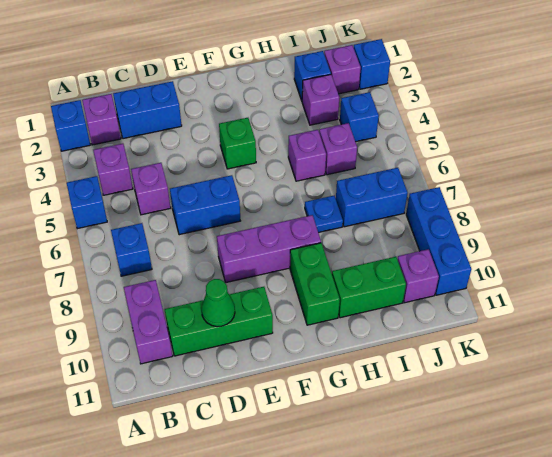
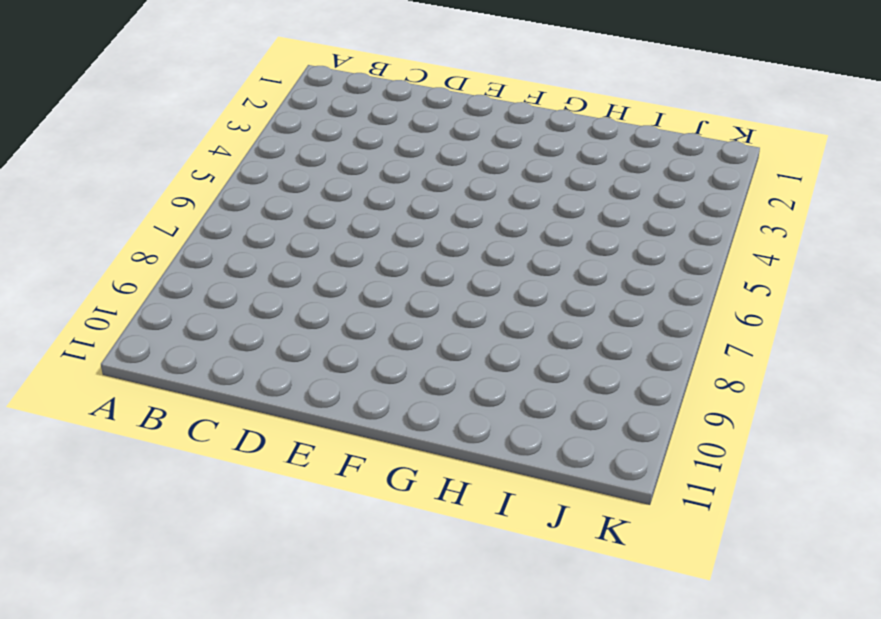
none -> blue brick A2 level 1
none -> blue brick A5 level 1
none -> purple brick B2 level 1

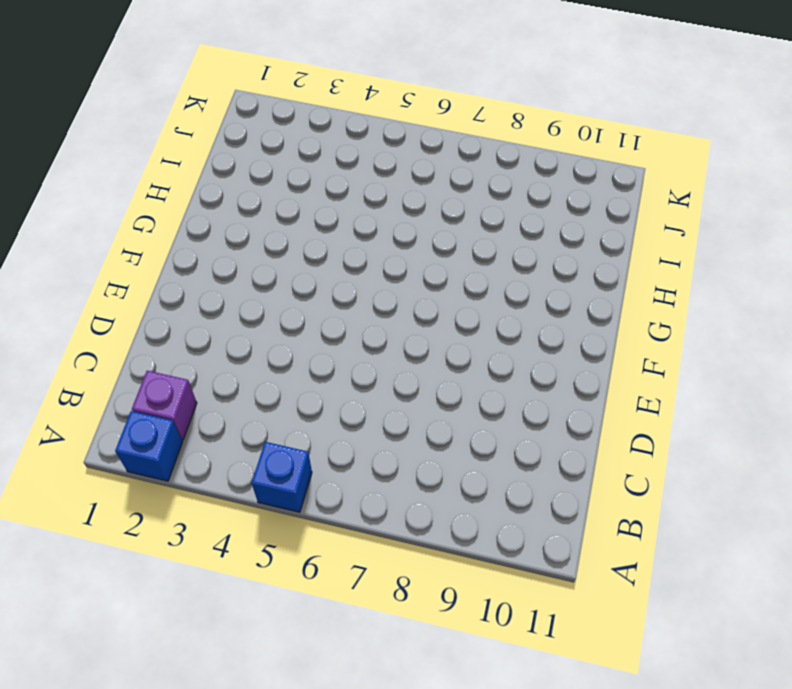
none -> purple brick B4 level 1
none -> blue brick B7 level 1
none -> purple brick B9:B10 level 1

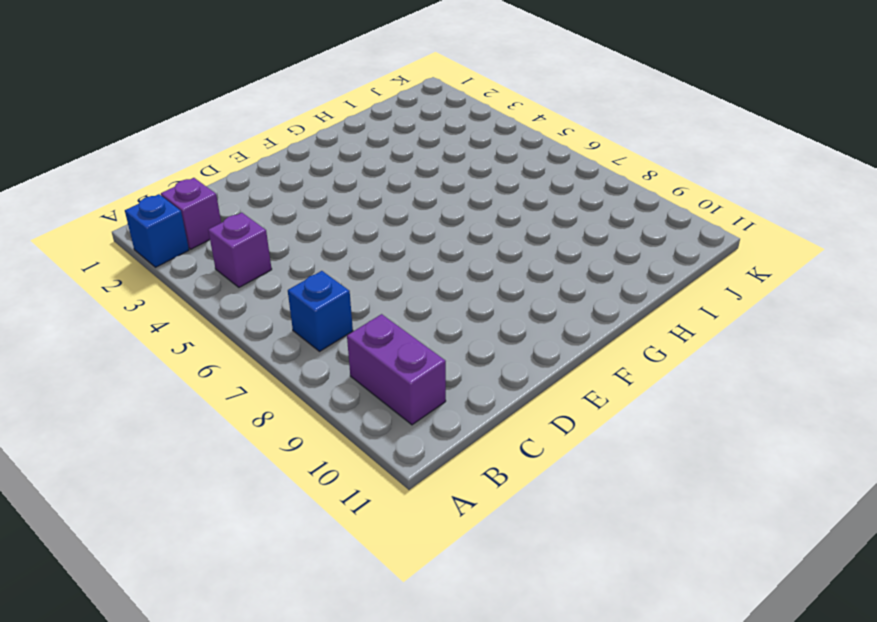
none -> blue brick A5 level 1
none -> blue brick C2:D2 level 1
none -> purple brick C5 level 1

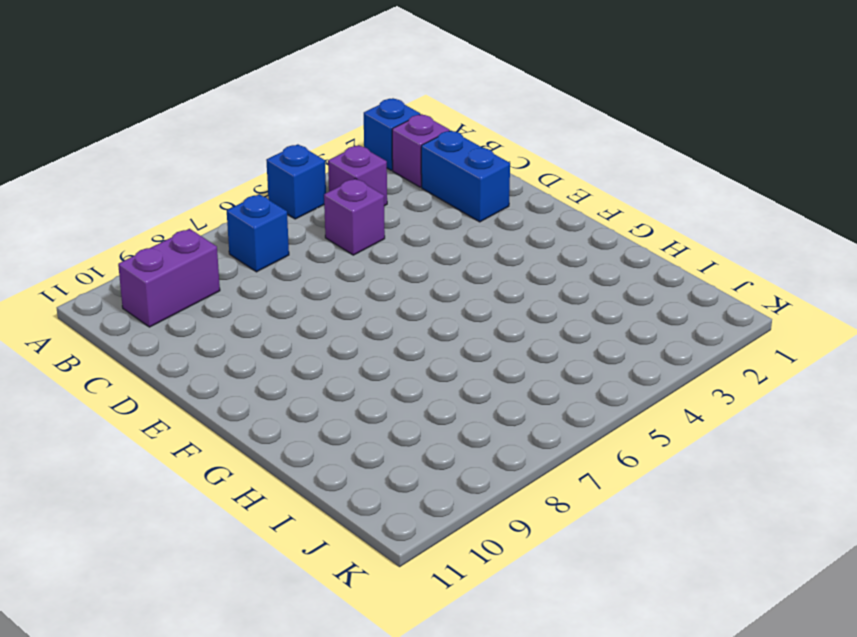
none -> green brick C10:E10 level 1
none -> blue brick D6:E6 level 1
none -> purple brick E8:G8 level 1

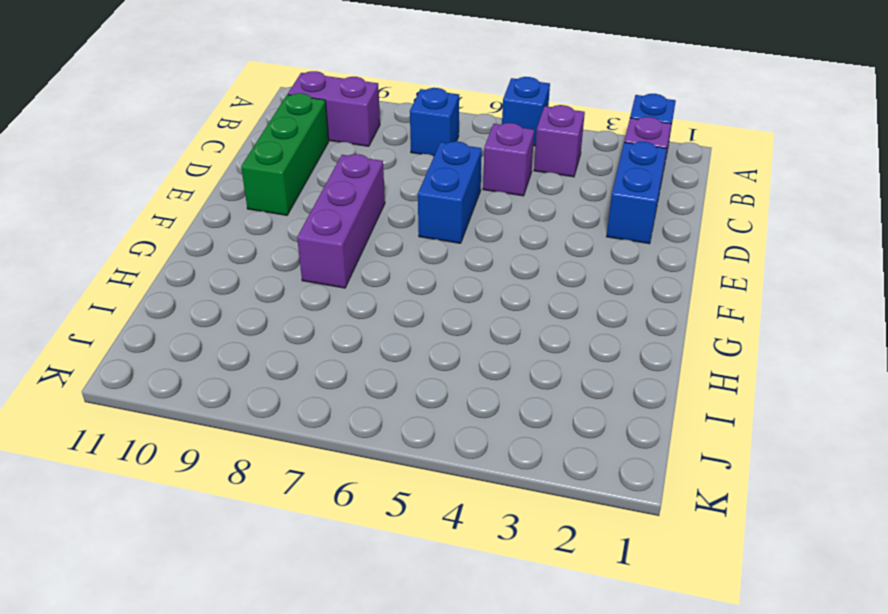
none -> green brick F4 level 1
none -> green brick G9:G10 level 1
none -> purple brick H5 level 1

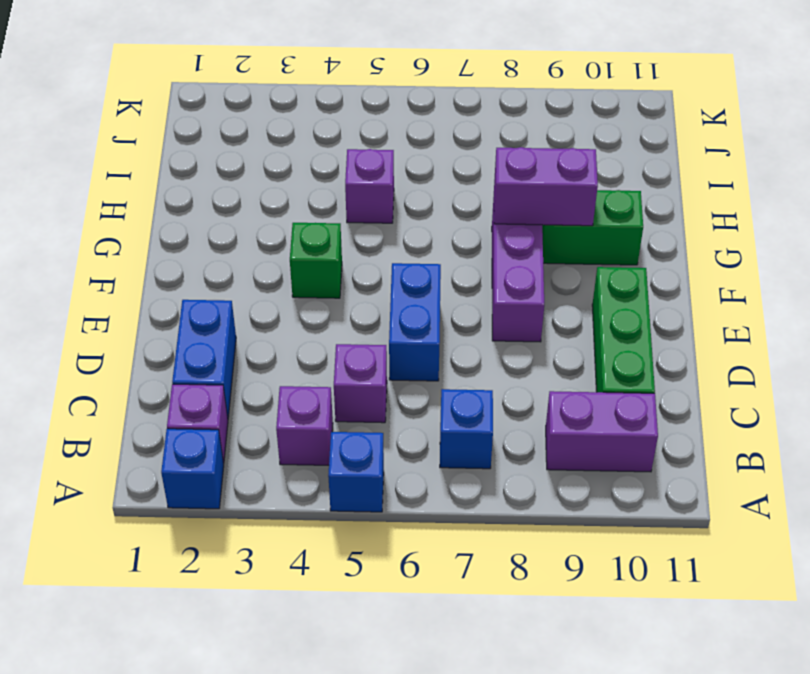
purple brick G8:G9 level 2 -> none
none -> blue plate H7 level 1
none -> green brick H10:I10 level 1
none -> blue brick I2 level 1

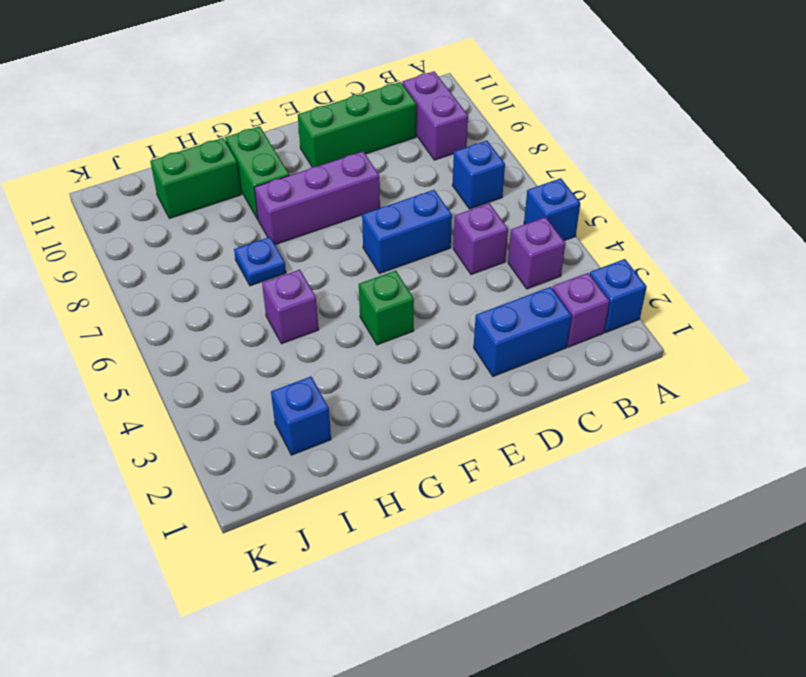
none -> purple brick I3 level 1
none -> purple brick I5 level 1
none -> blue brick I7:J7 level 1

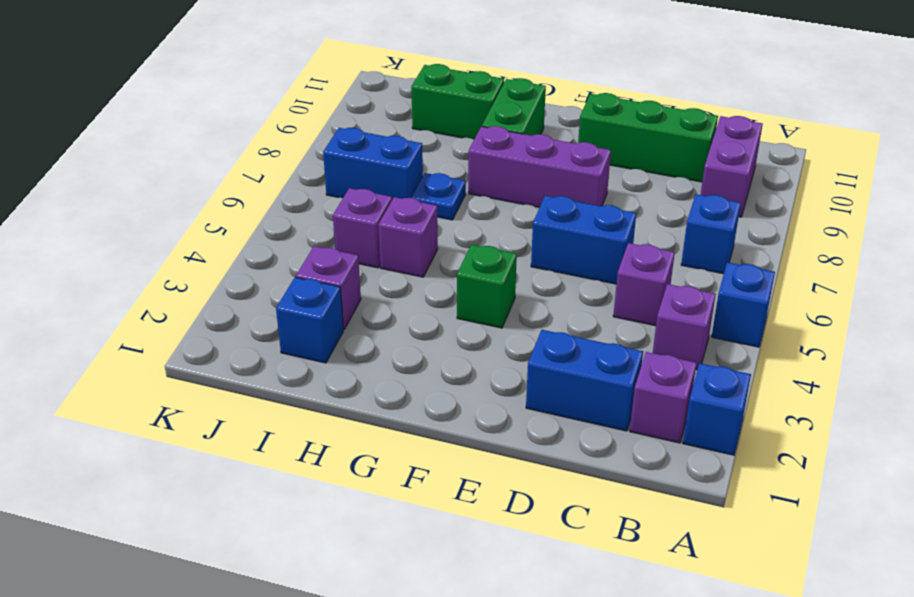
none -> purple brick J2 level 1
none -> blue brick J4 level 1
none -> purple brick J10 level 1

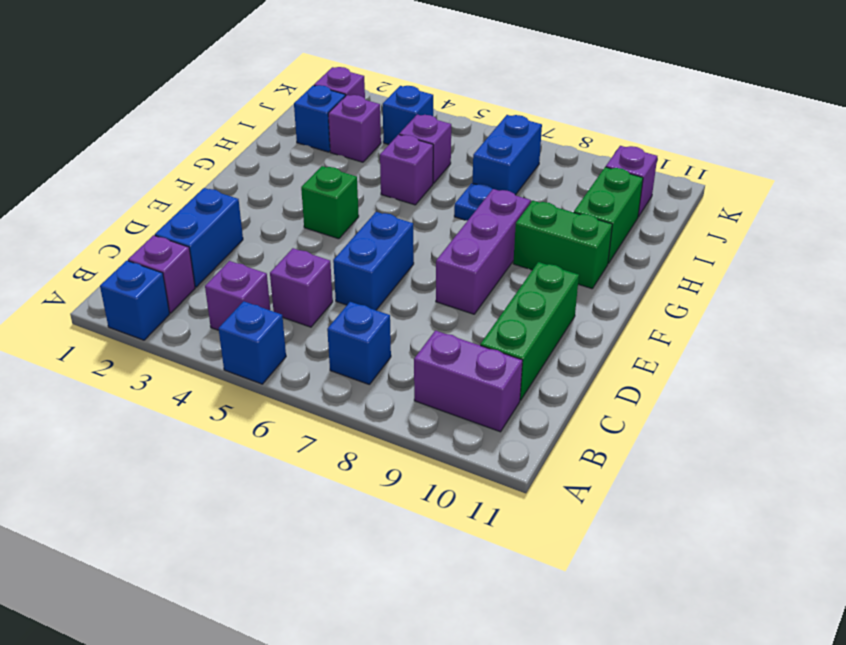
none -> blue brick K2 level 1
none -> blue brick K8:K10 level 1
none -> green cone D10 level 2

